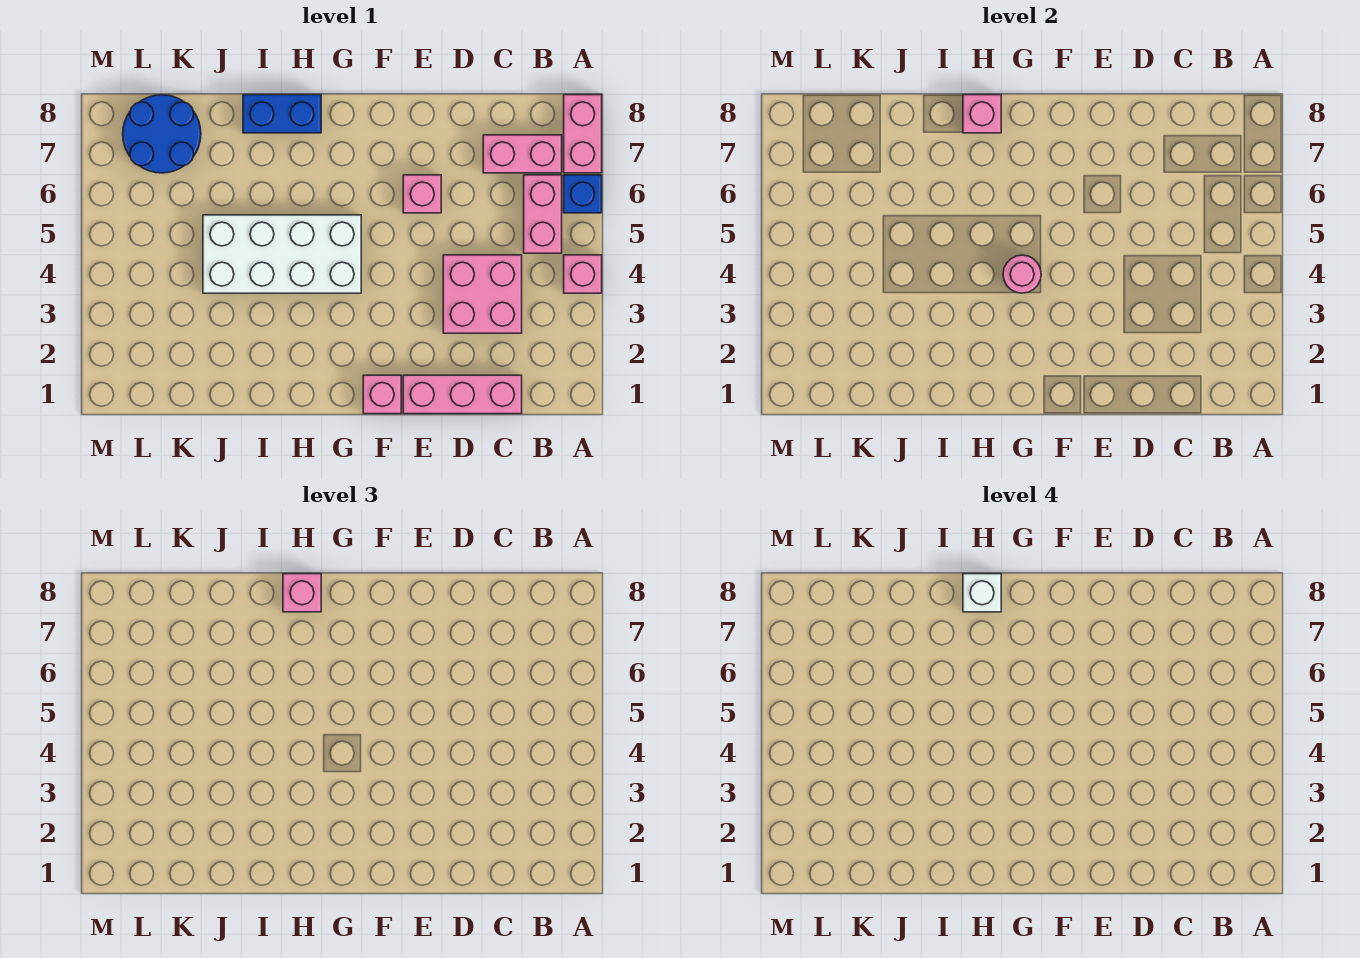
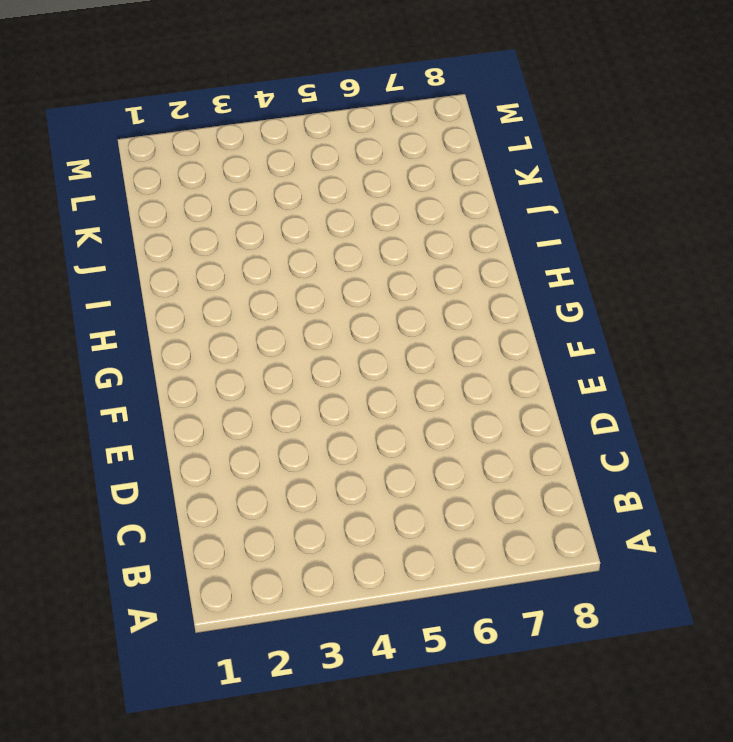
none -> pink brick A4 level 1
none -> blue brick A6 level 1
none -> pink brick A7:A8 level 1

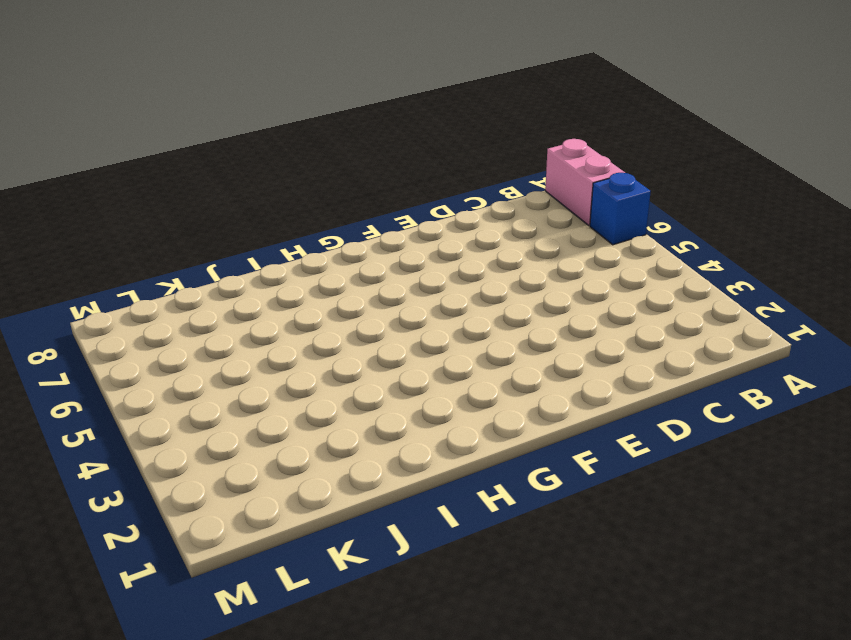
none -> pink brick A4 level 1
none -> pink brick B5:B6 level 1
none -> pink brick B7:C7 level 1

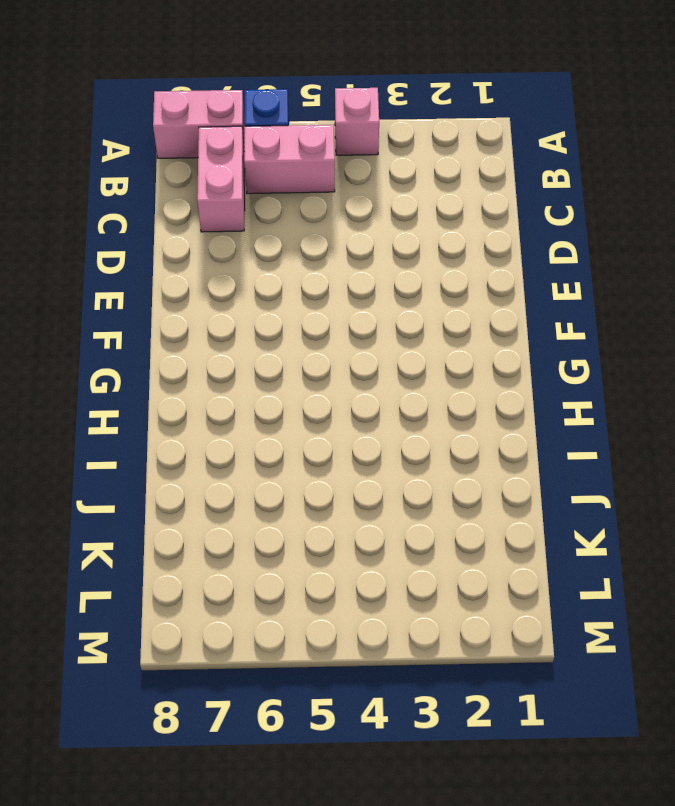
none -> pink brick C1:E1 level 1
none -> pink brick C3:D4 level 1
none -> pink brick E6 level 1

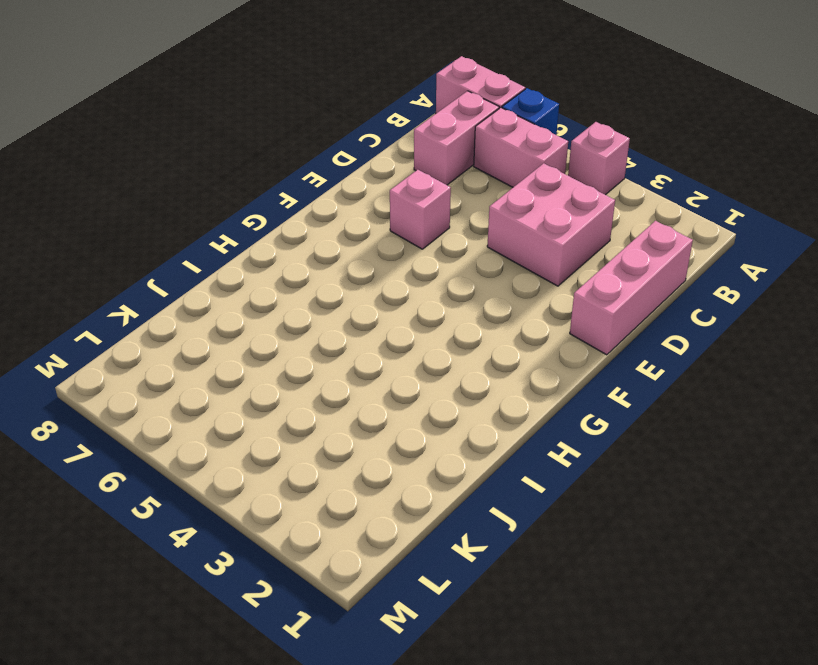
none -> pink brick F1 level 1
none -> white brick G4:J5 level 1
none -> blue brick H8:I8 level 1

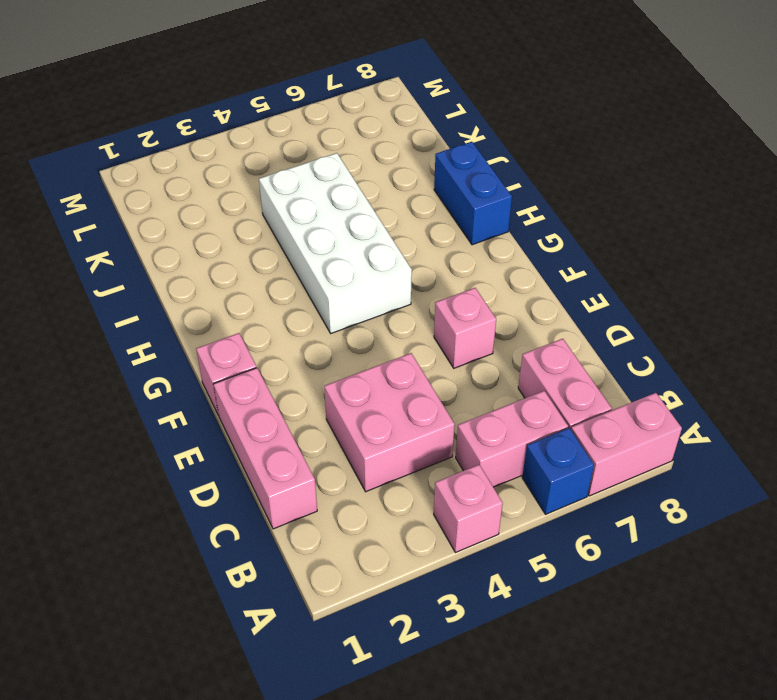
none -> blue round brick K7:L8 level 1
none -> pink round brick G4 level 2
none -> pink brick H8 level 2

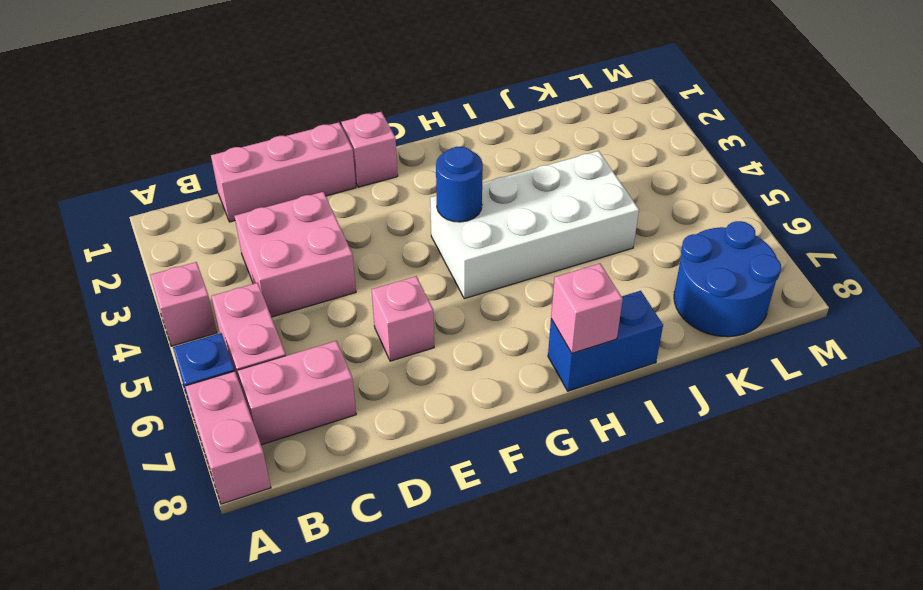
blue round brick G4 level 2 -> pink round brick G4 level 2
none -> pink brick H8 level 3
none -> white brick H8 level 4

